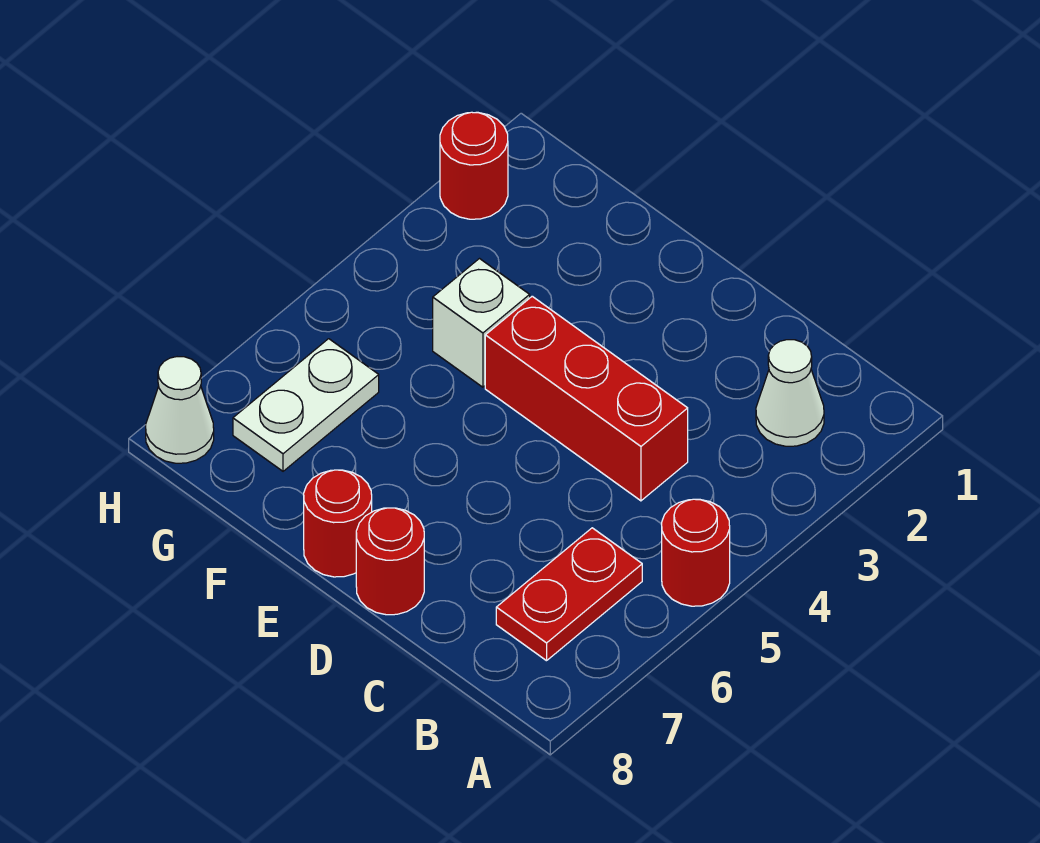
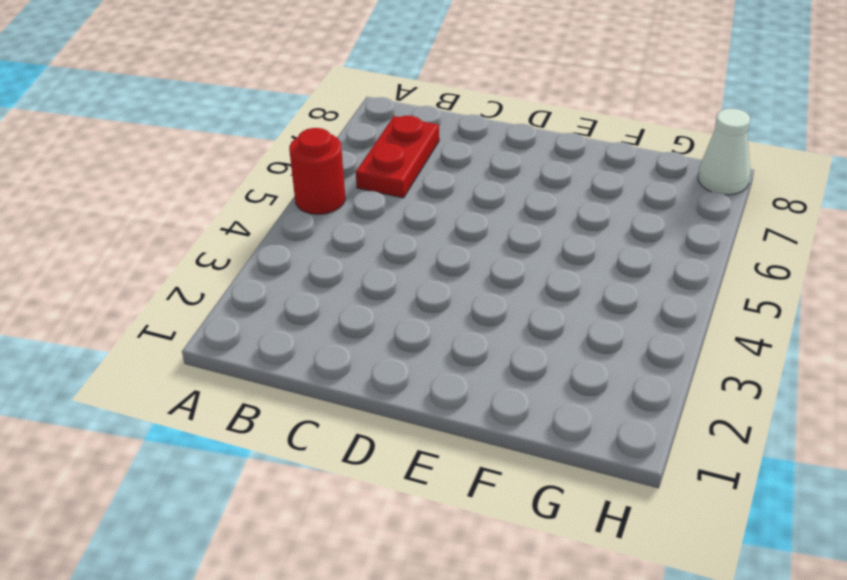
none -> white cone B2 level 1
none -> red brick C4:E4 level 1

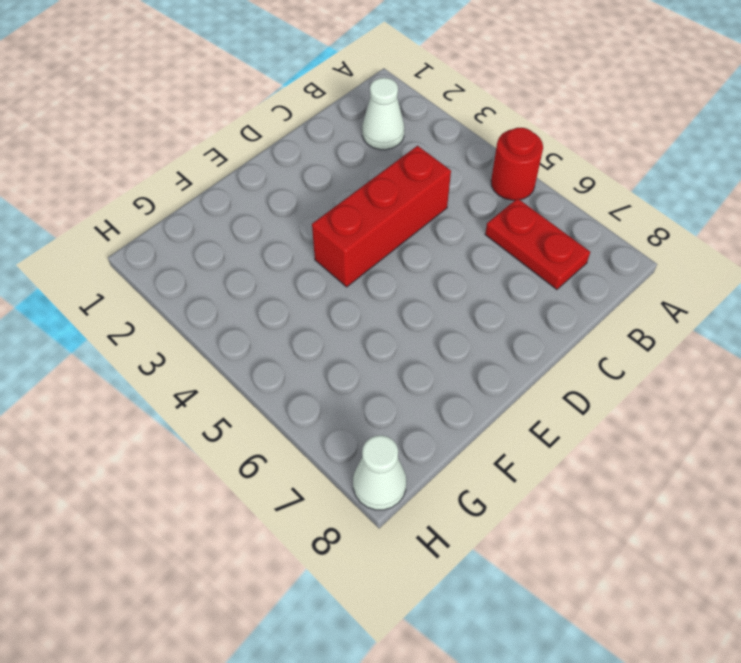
none -> red round brick D8 level 1
none -> red round brick E8 level 1

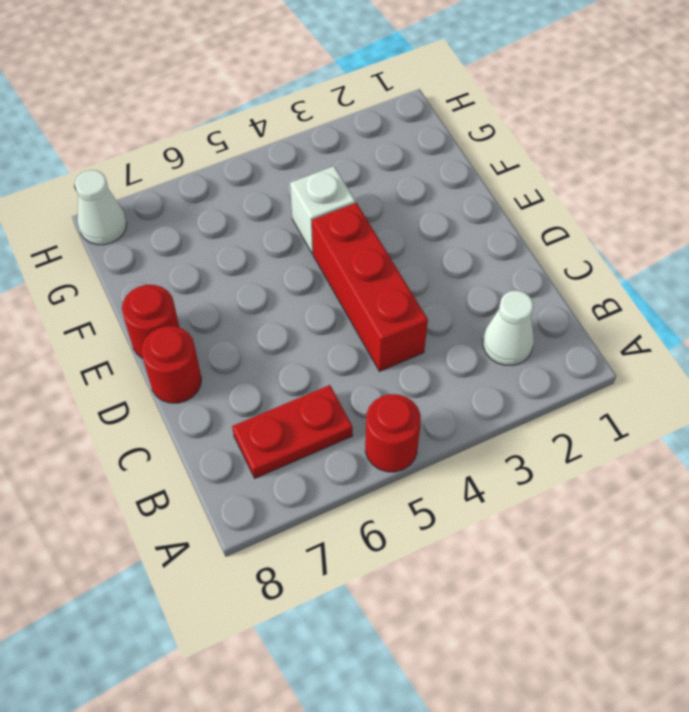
none -> white plate G6:G7 level 1
none -> red round brick H2 level 1

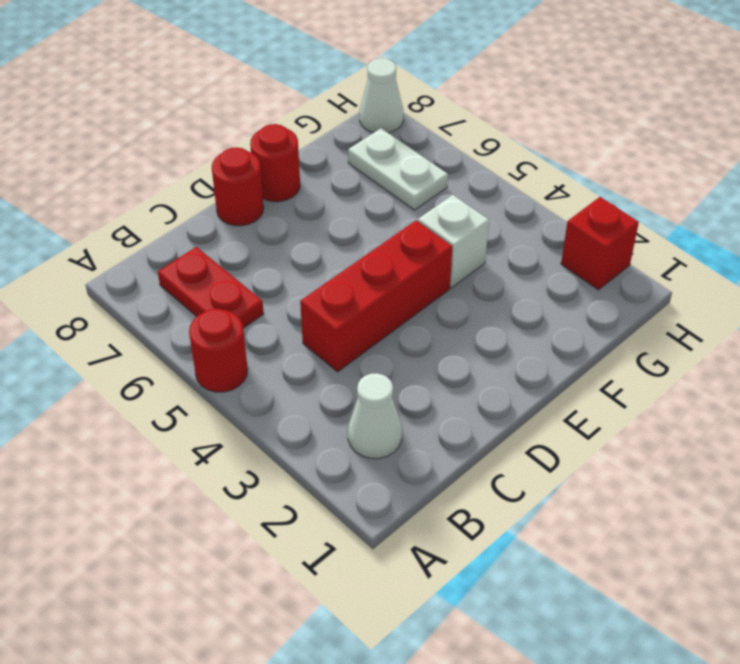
red brick H2 level 1 -> red round brick H2 level 1

